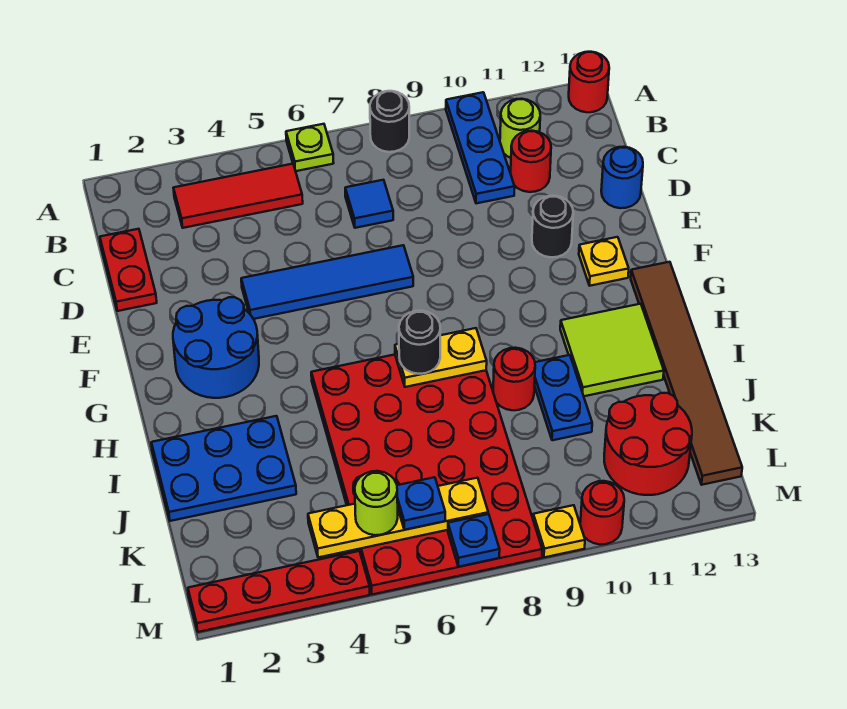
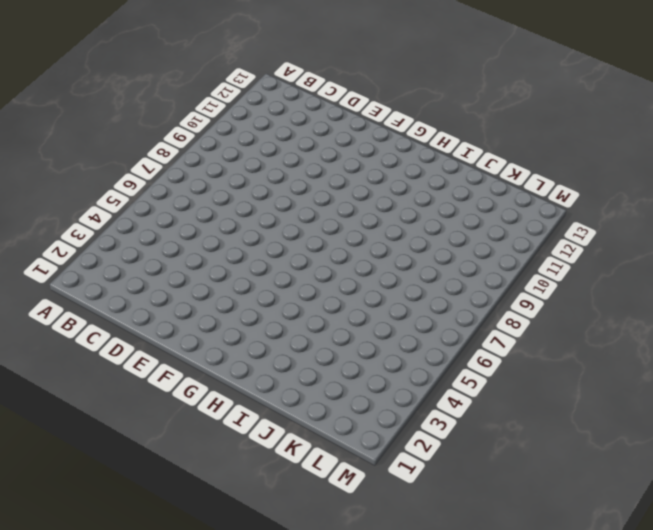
none -> lime plate A6 level 1
none -> black round brick A8 level 1
none -> blue plate A10:C10 level 1
none -> red round brick A13 level 1

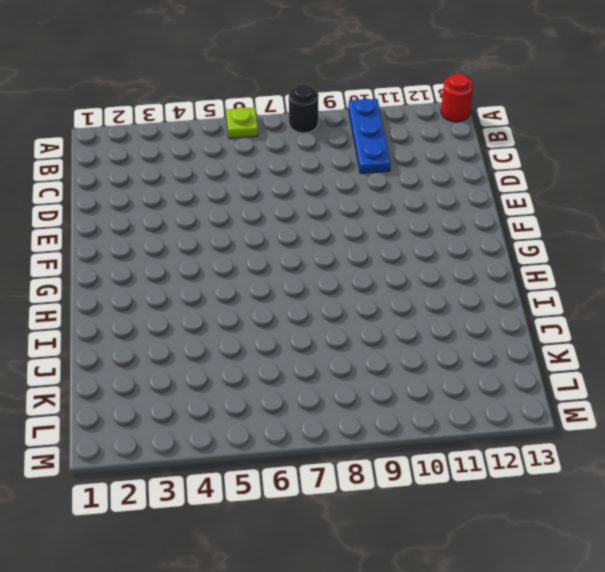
none -> red tile B3:B5 level 1
none -> lime round brick B11 level 1
none -> red plate C1:D1 level 1
none -> blue tile C7 level 1

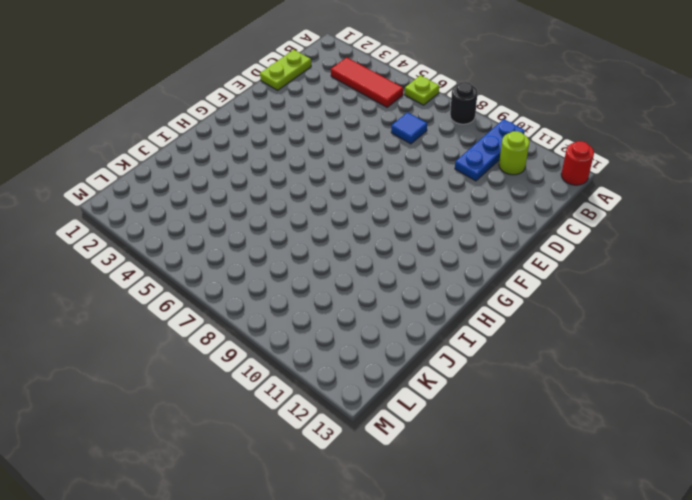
lime plate C1:D1 level 1 -> red plate C1:D1 level 1
none -> red round brick C11 level 1
none -> blue round brick D13 level 1
none -> blue tile E4:E7 level 1
none -> black round brick E11 level 1

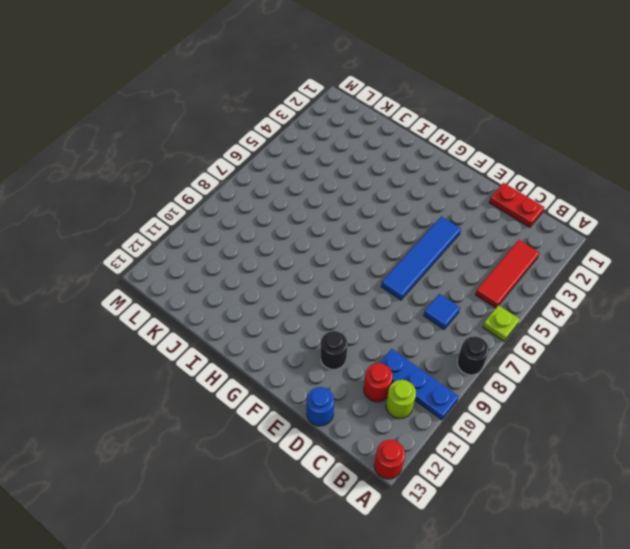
none -> blue round brick F2:G3 level 1
none -> yellow plate F12 level 1
none -> brown tile G13:L13 level 1
none -> red plate H5:M8 level 1

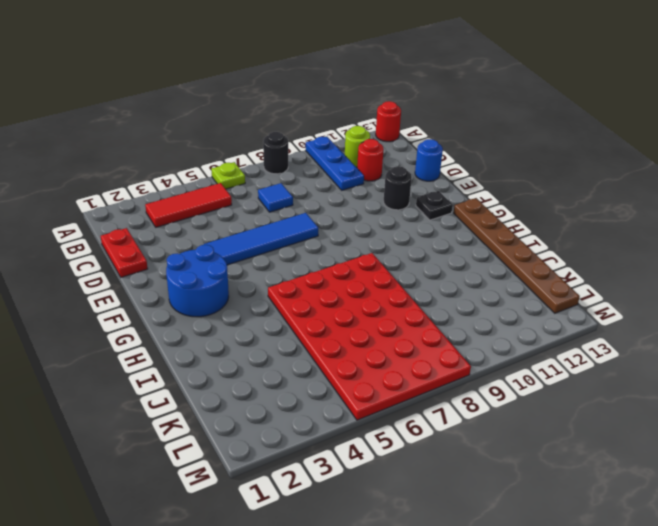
black plate F12 level 1 -> yellow plate F12 level 1
brown plate G13:L13 level 1 -> brown tile G13:L13 level 1
none -> lime tile H11:I12 level 1
none -> blue plate I1:J3 level 1
none -> red round brick I9 level 1
none -> blue plate I10:J10 level 1

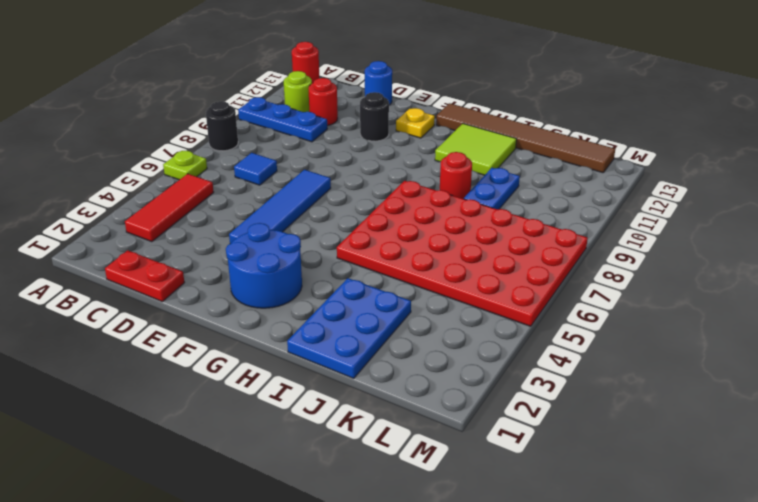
blue plate J9:J10 level 1 -> blue plate I10:J10 level 1
none -> red round brick K11:L12 level 1
none -> red plate M1:M4 level 1
none -> yellow plate M9 level 1
none -> red round brick M10 level 1

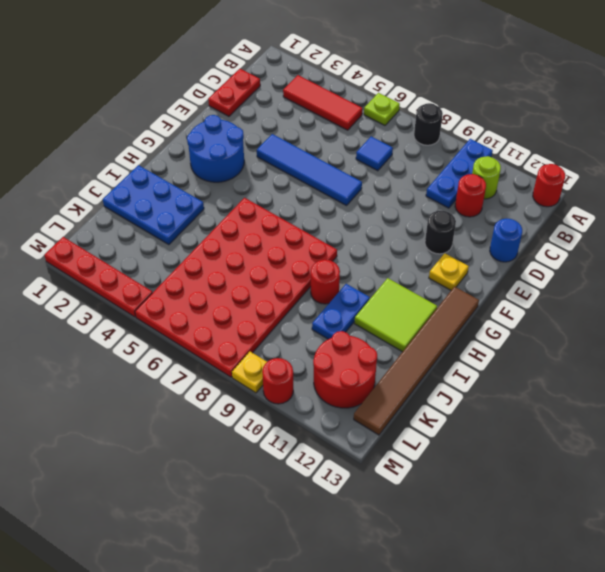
none -> yellow plate H7:H8 level 2
none -> yellow plate L4:L7 level 2
none -> blue plate M7 level 2
none -> black round brick H7 level 3

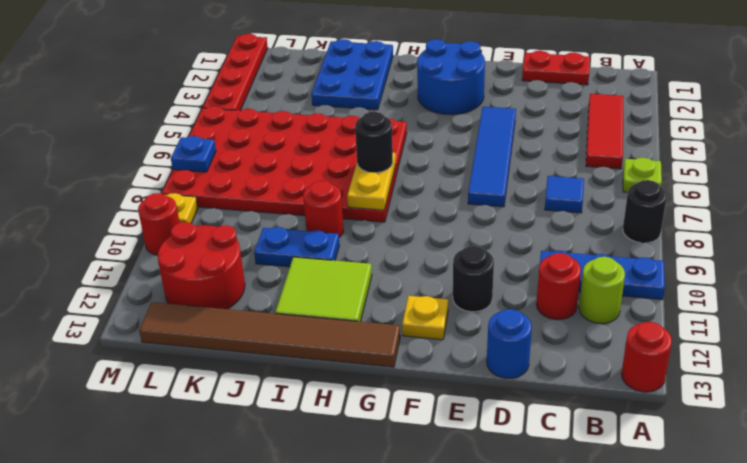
none -> yellow plate L4:L7 level 2
none -> lime round brick L5 level 3
none -> blue plate L6 level 3

